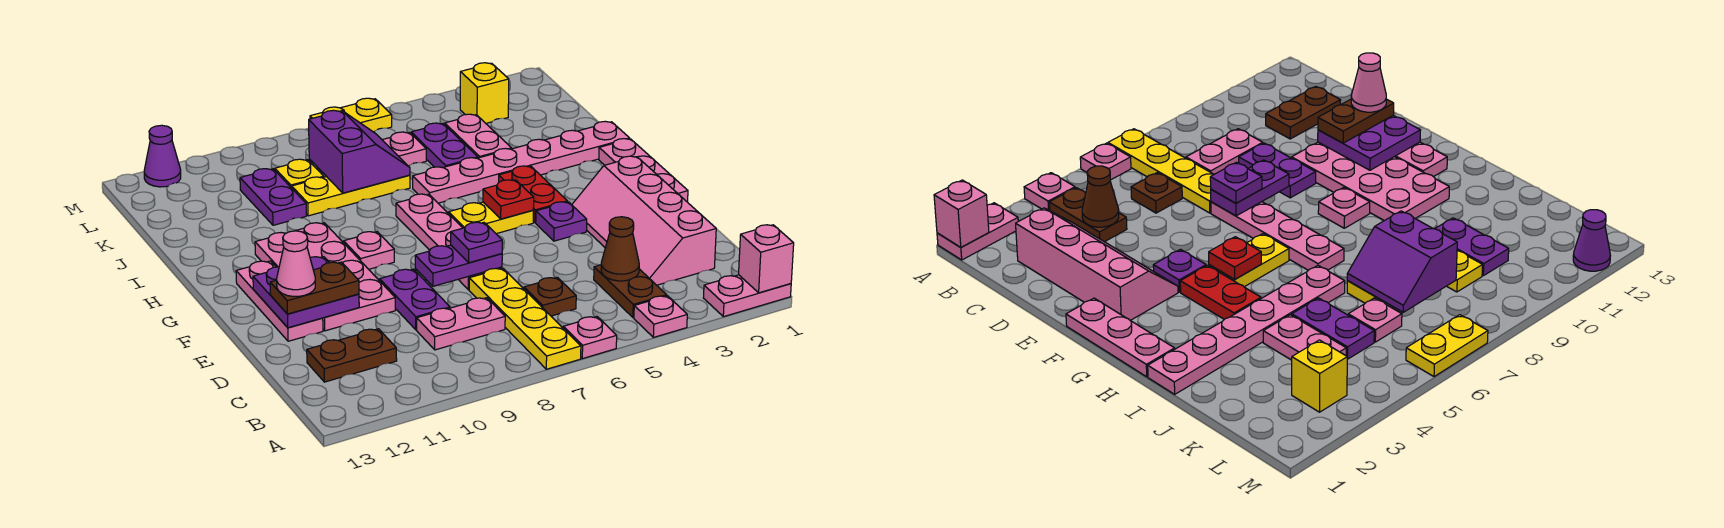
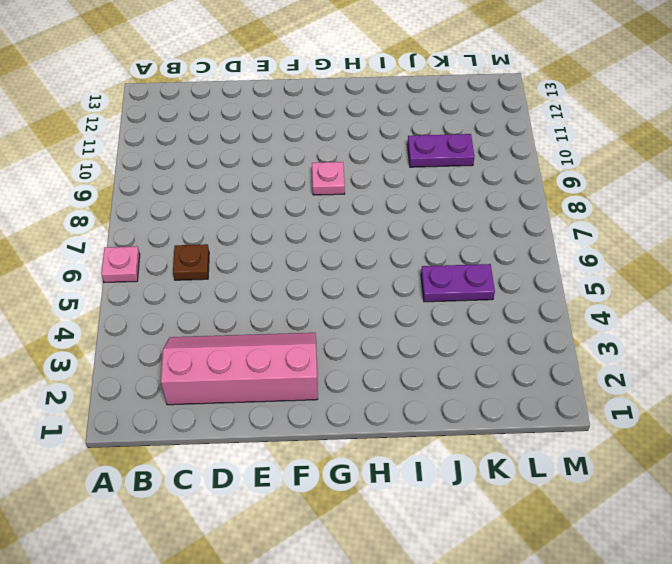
none -> pink plate A1:A2 level 1
none -> pink plate A4 level 1
none -> yellow plate A7:D7 level 1
none -> brown plate B4:C4 level 1

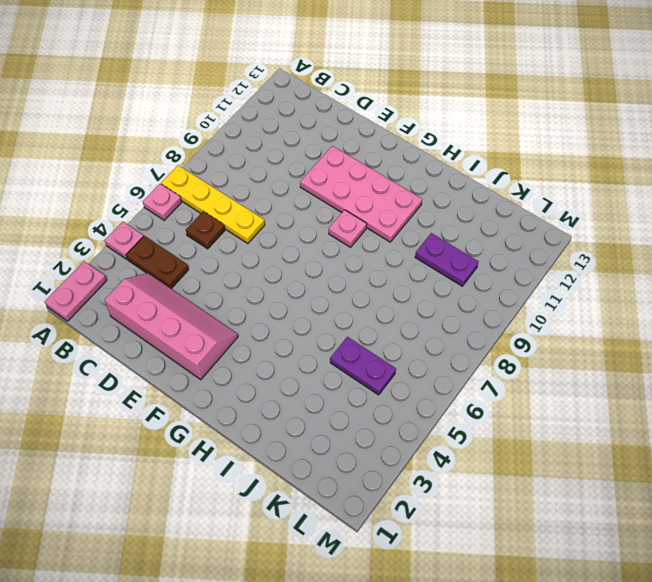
none -> pink plate C8:C9 level 1
none -> brown plate C11:C12 level 1
none -> purple plate D9:E9 level 1
none -> pink plate E7:H7 level 1

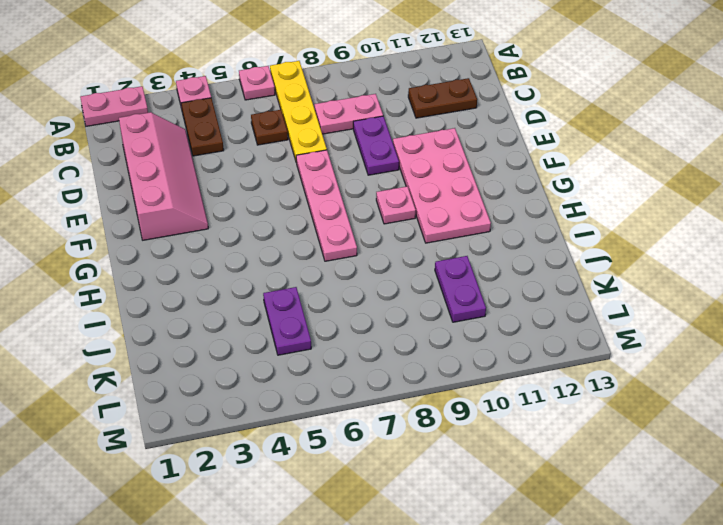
none -> pink plate E12:G12 level 1
none -> pink plate F1:H1 level 1
none -> purple plate F4 level 1
none -> red plate G4:H4 level 1

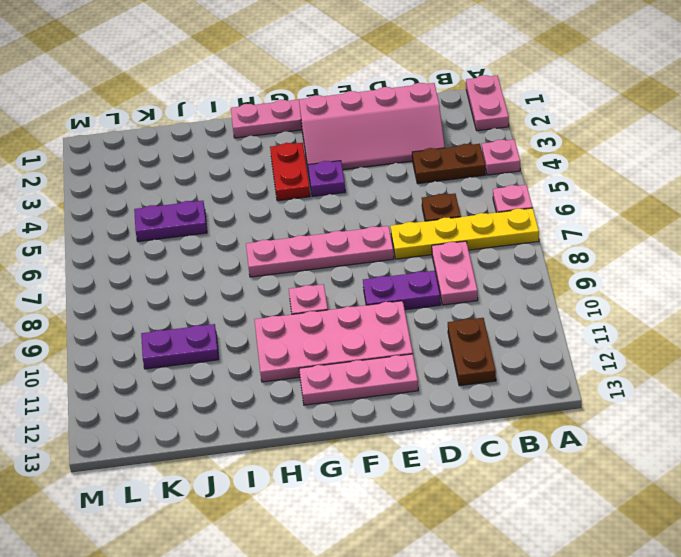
red plate G3:G4 level 1 -> red plate G4:H4 level 1
none -> yellow plate G5:G6 level 1
none -> pink plate I1:I6 level 1
none -> pink plate J4:K4 level 1
none -> yellow plate J7:J9 level 1

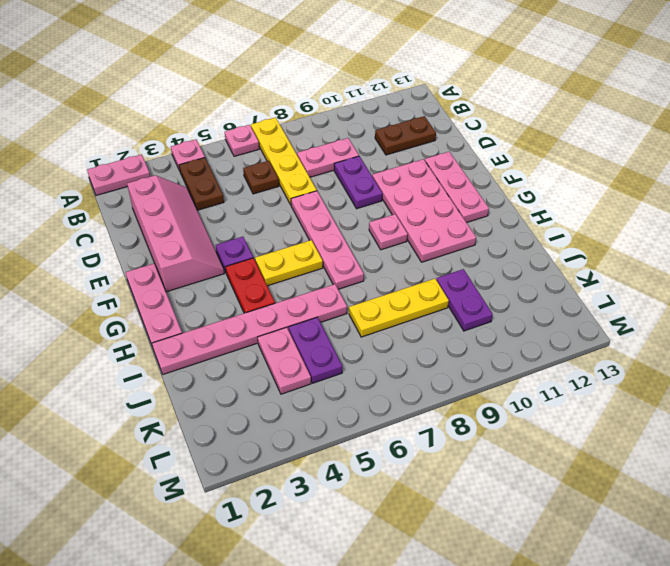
none -> pink plate K6 level 1
none -> yellow plate K9 level 1
none -> yellow brick L3 level 1
none -> yellow plate M6:M7 level 1

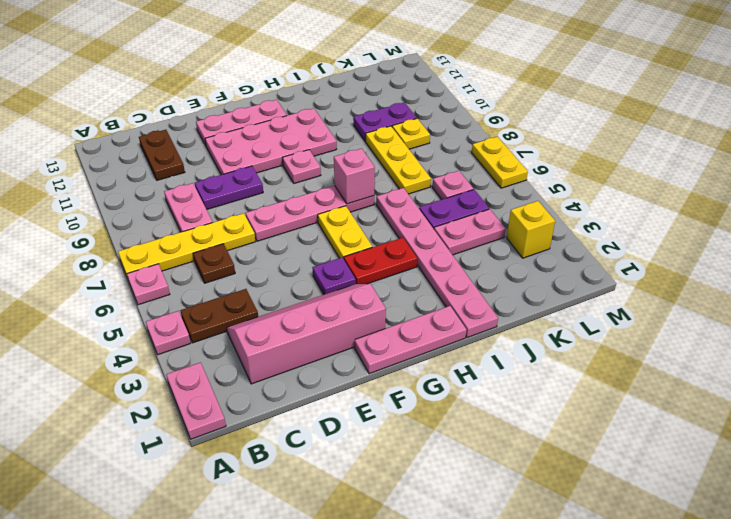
pink brick H7 level 2 -> pink brick A1 level 2
none -> purple cone M12 level 1
none -> brown cone C4 level 2
none -> purple plate E7:E8 level 2
none -> purple plate E11:F12 level 2

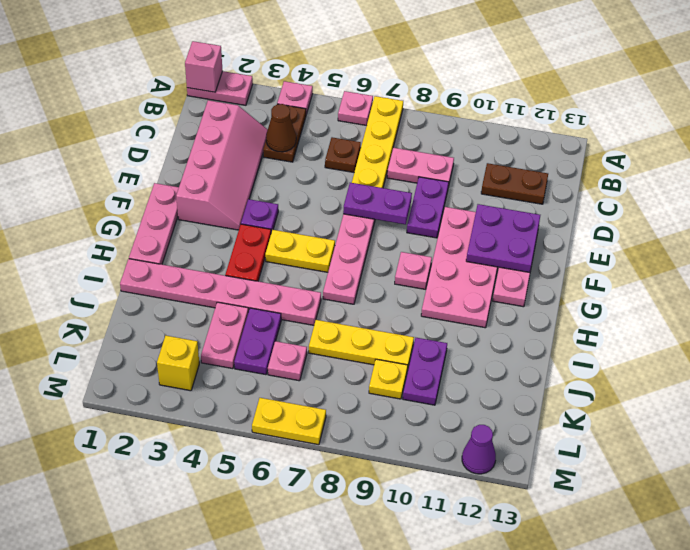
none -> red plate G5 level 2
none -> purple slope J7:K8 level 2 top 8
none -> purple plate E7 level 3
none -> brown plate E11:E12 level 3

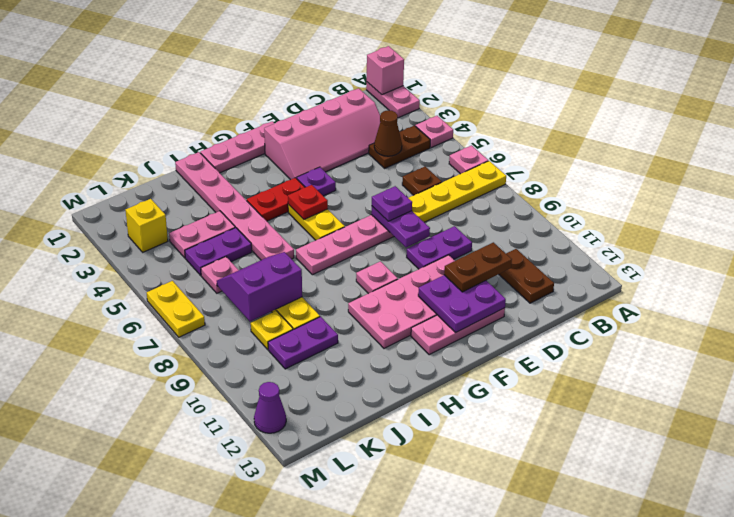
brown plate D11:E11 level 3 -> brown plate E11:E12 level 3
none -> pink plate C8:C9 level 1
none -> pink cone E12 level 4

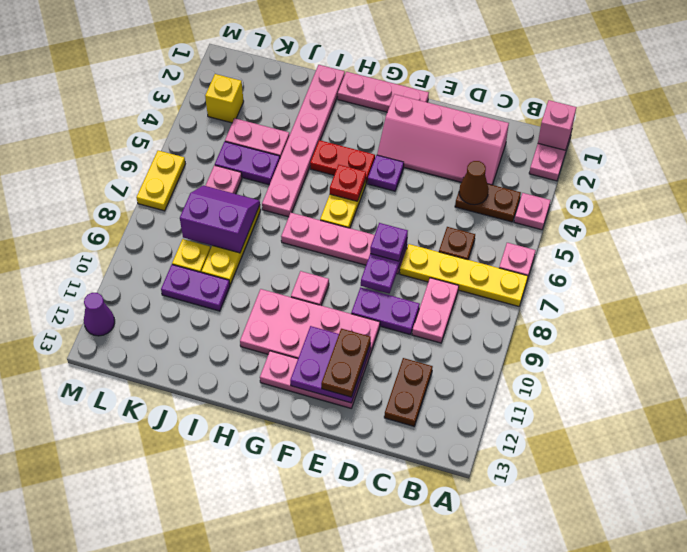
none -> pink cone E12 level 4

